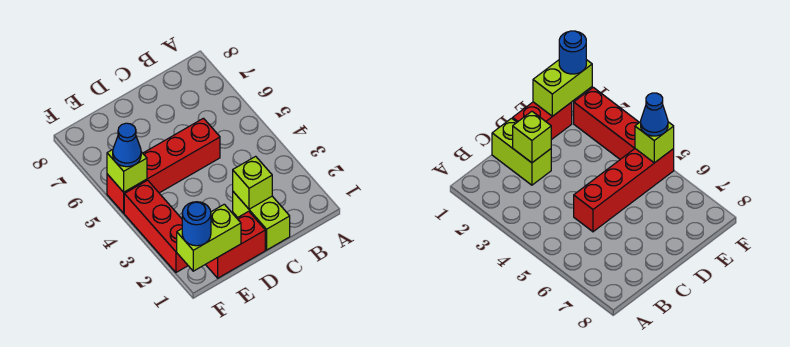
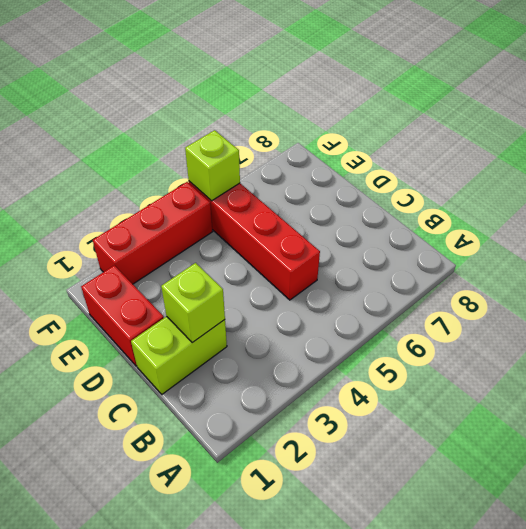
none -> lime brick E1:F1 level 2
none -> blue round brick F1 level 3

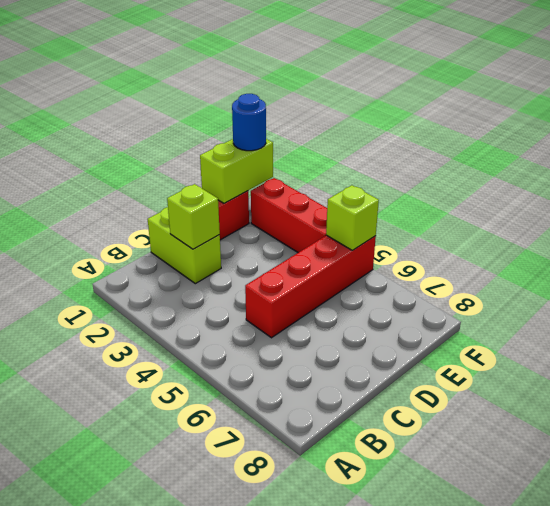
none -> blue cone F5 level 3

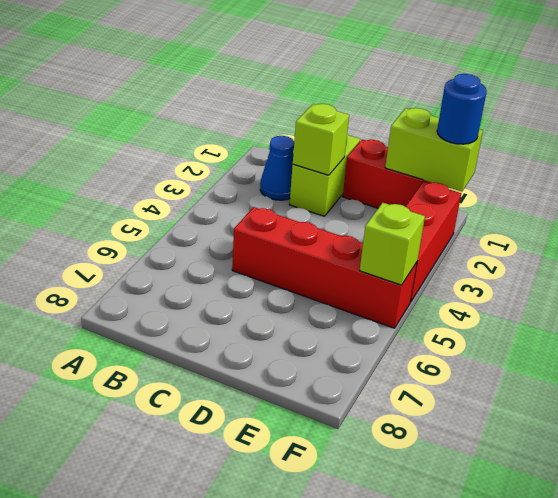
blue cone B2 level 1 -> blue cone F5 level 3

